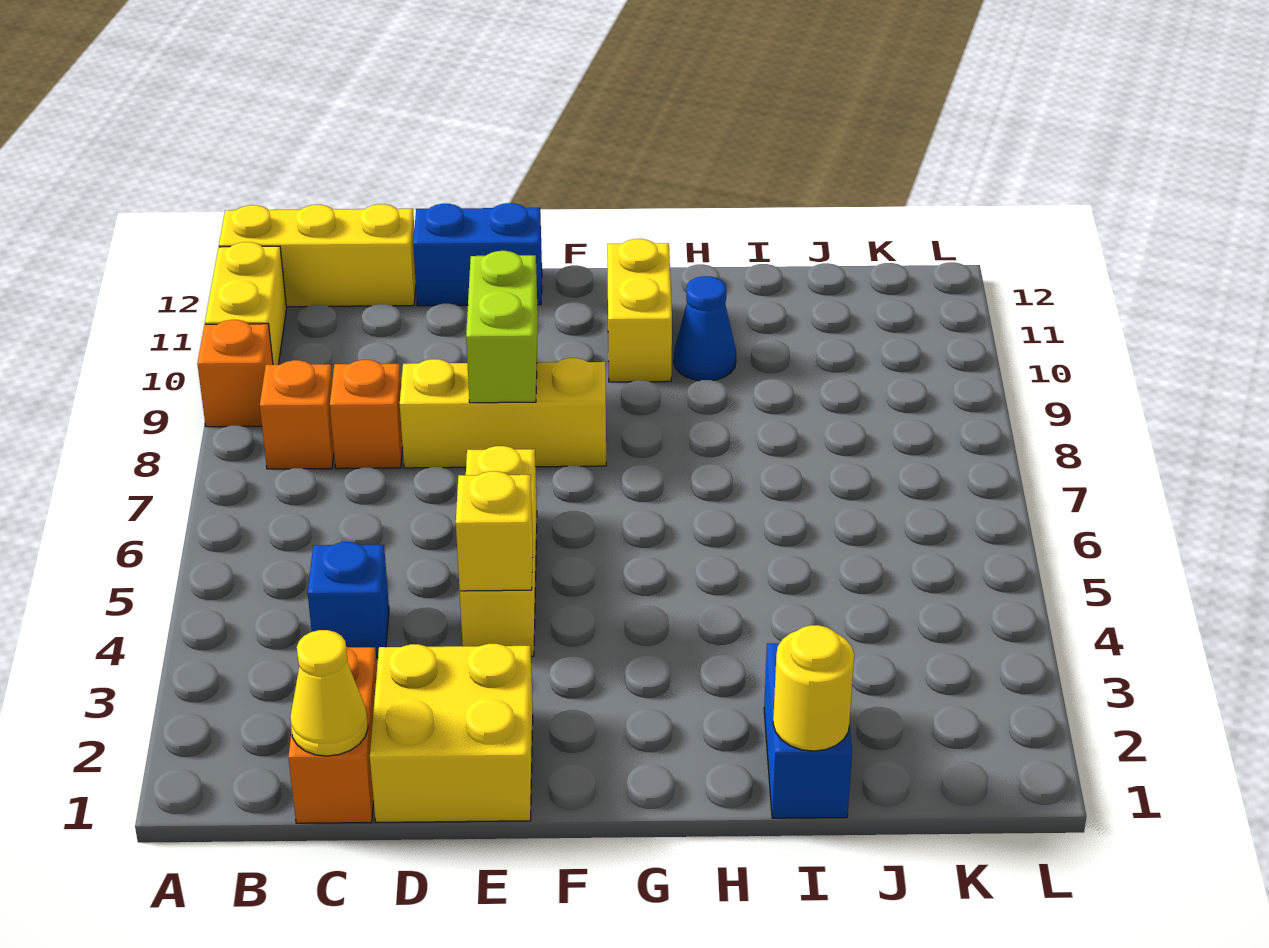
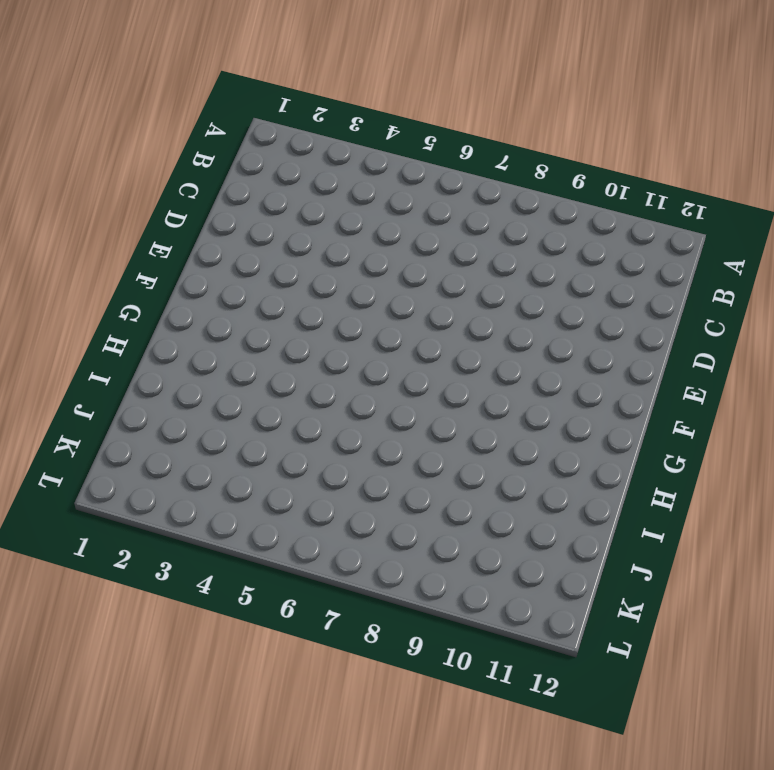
none -> orange brick A9 level 1
none -> yellow brick A10:A11 level 1
none -> yellow brick A12:C12 level 1

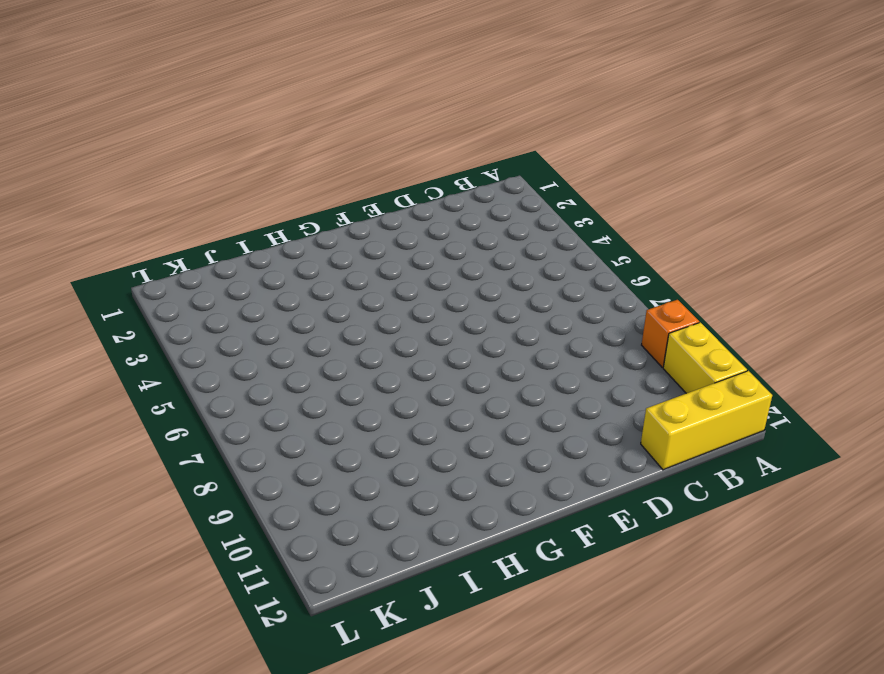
none -> orange brick B8 level 1
none -> orange brick C1:C2 level 1
none -> blue brick C4 level 1

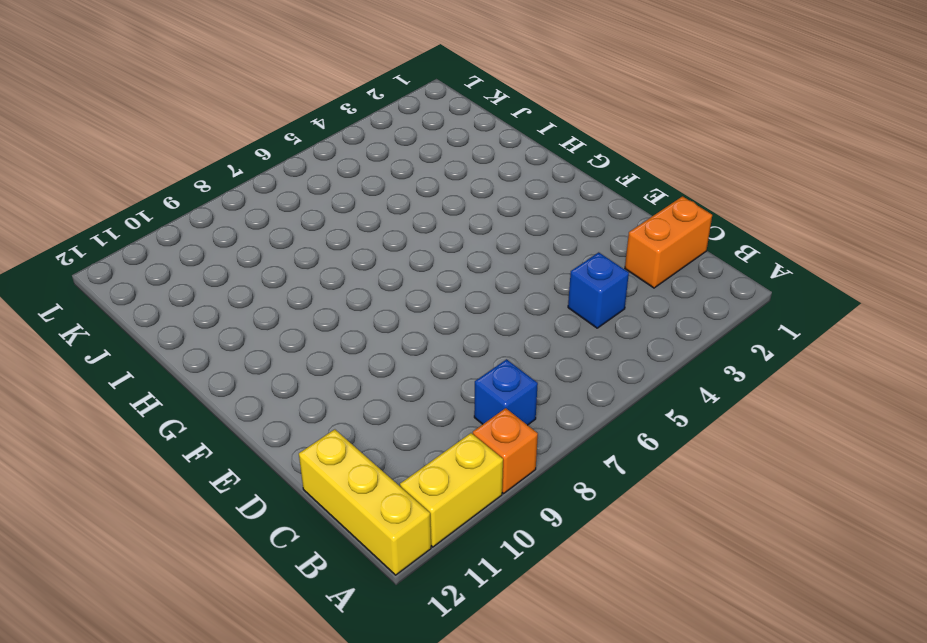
blue brick B8 level 1 -> orange brick B8 level 1
none -> orange brick C8 level 1
none -> yellow brick D1:E2 level 1
none -> yellow brick D8:F8 level 1

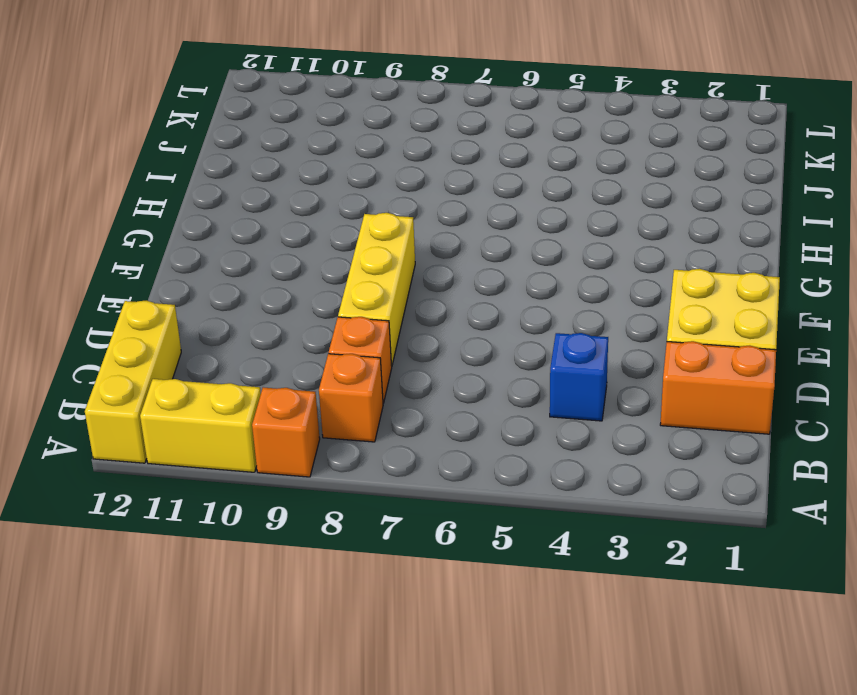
none -> blue brick D12:E12 level 1
none -> yellow brick E4:E6 level 1
none -> yellow brick G10:G11 level 1

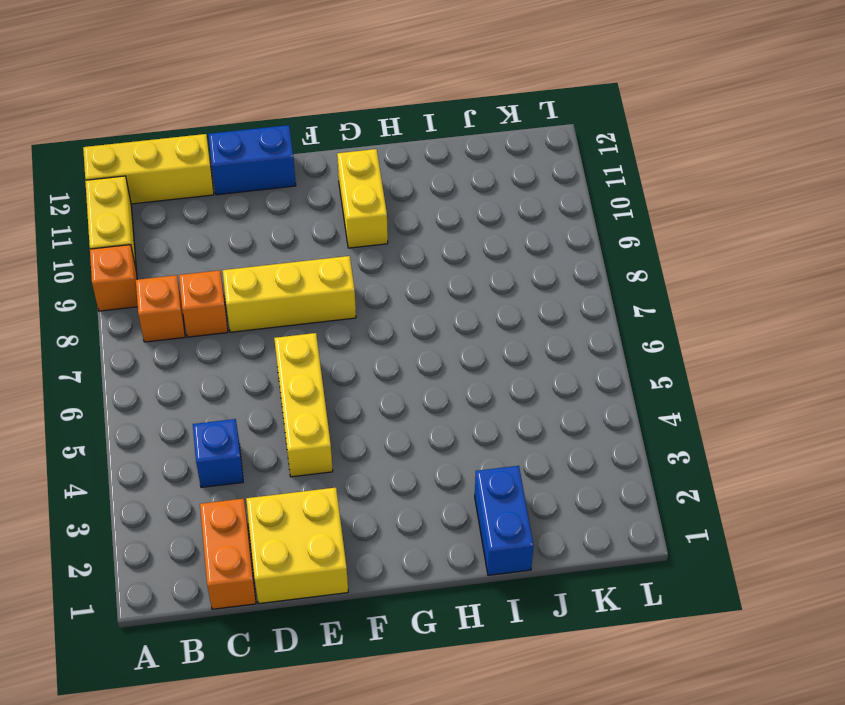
none -> blue cone H10 level 1
none -> yellow cone C1 level 2
none -> yellow brick E4 level 2

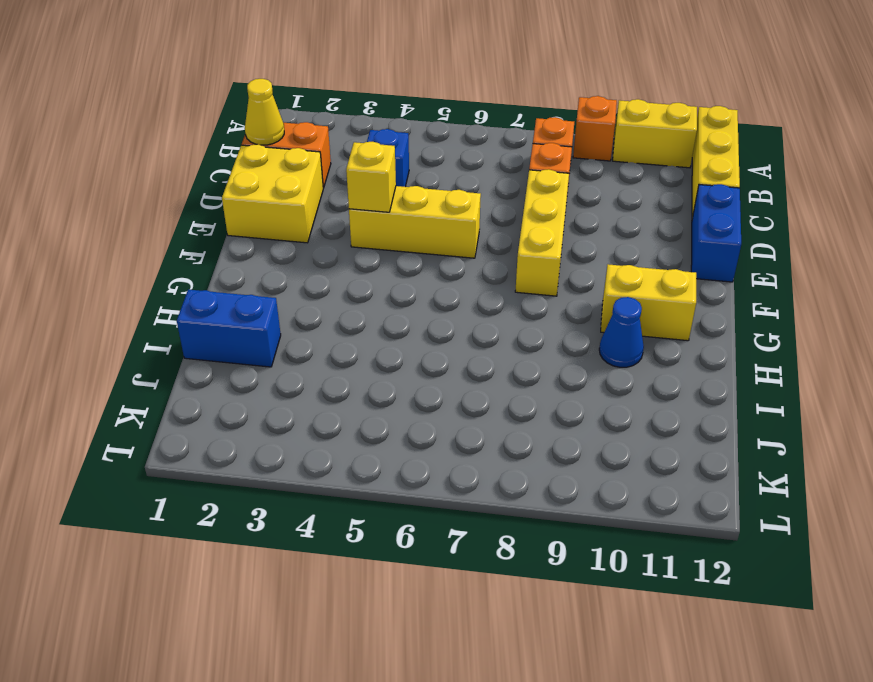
none -> lime brick E8:E9 level 2
none -> yellow round brick I1 level 2

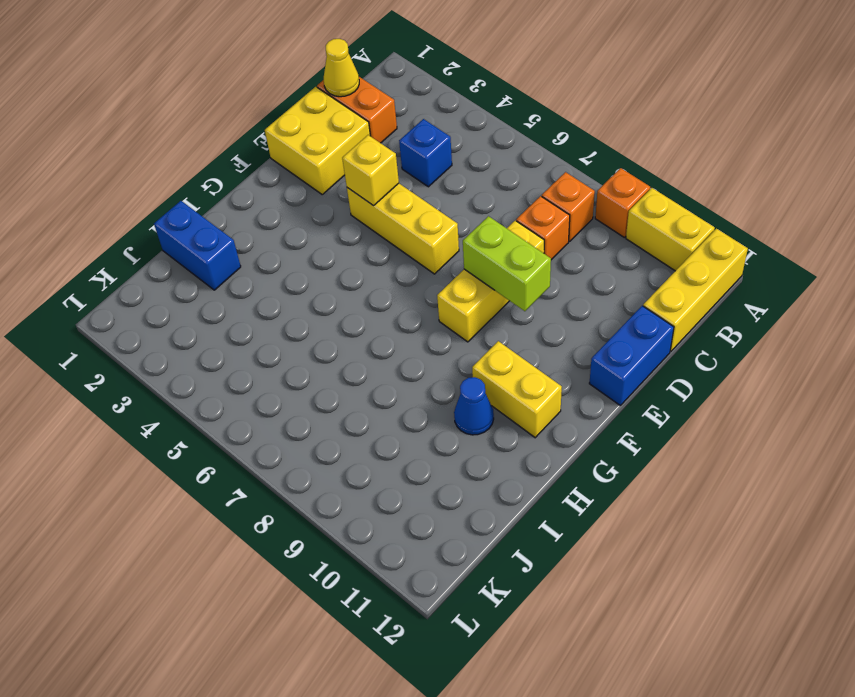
none -> yellow round brick I1 level 2

